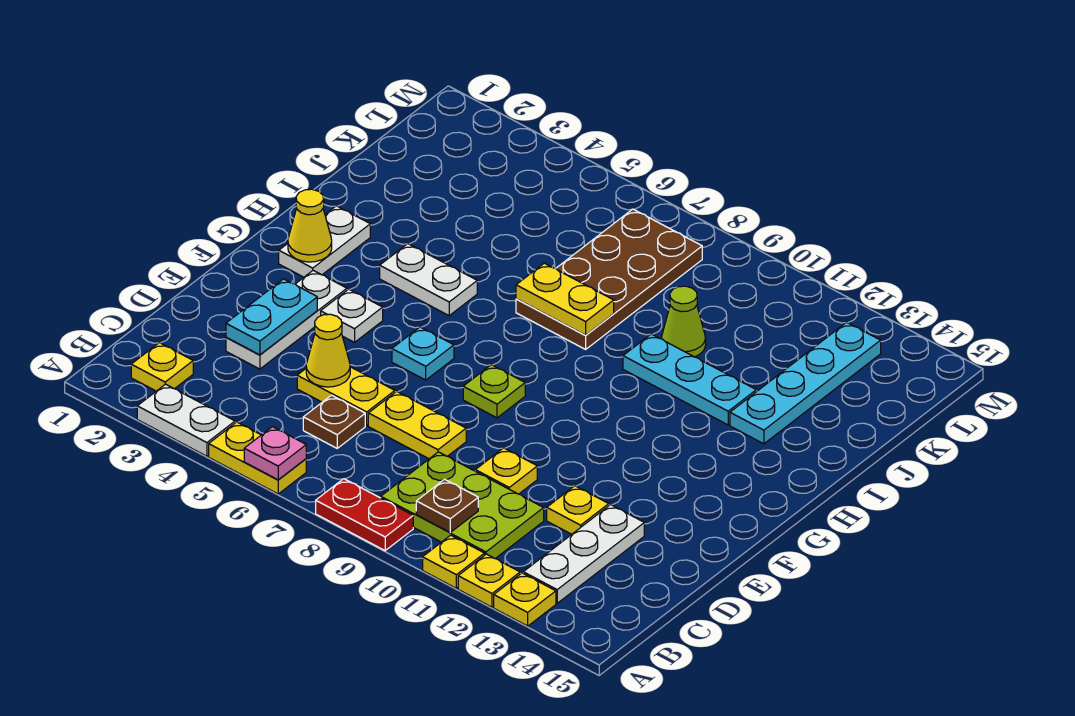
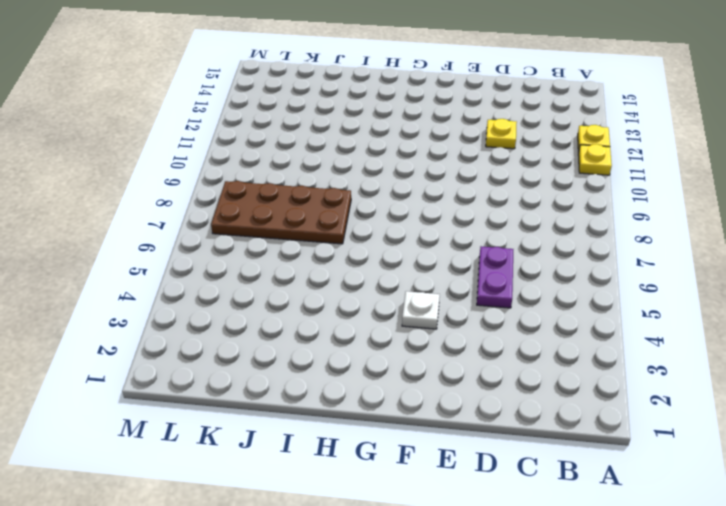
purple plate D5:D6 level 1 -> yellow plate D5:D6 level 1
none -> white plate A3:A4 level 1
none -> yellow plate A5:A6 level 1
none -> red plate A8:A9 level 1
none -> yellow plate A13 level 1

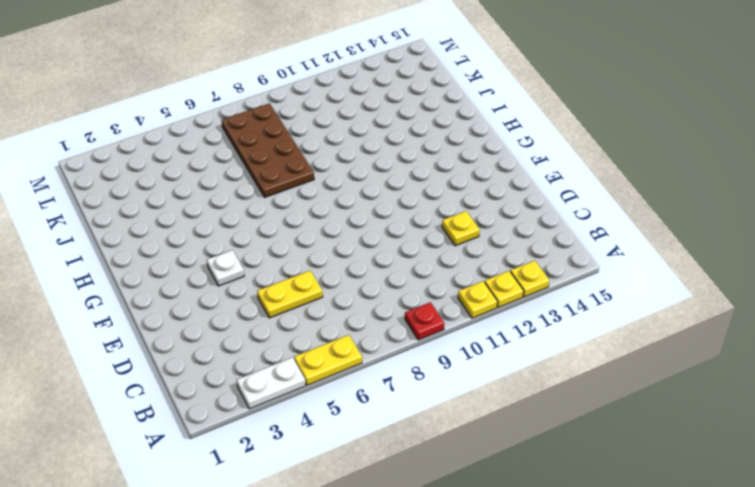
red plate A9 level 1 -> red plate A8:A9 level 1
none -> yellow plate B2 level 1
none -> lime plate B9:C11 level 1
none -> white plate B13:D13 level 1
none -> brown plate C6 level 1

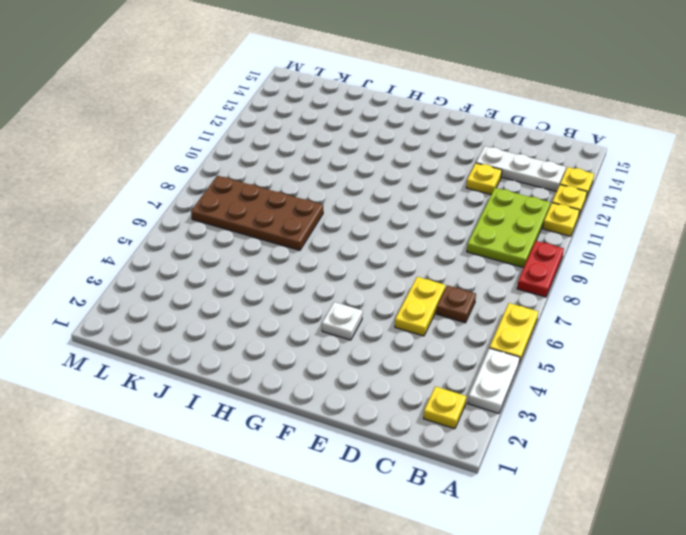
none -> white plate D3:F3 level 1
none -> yellow plate D7:D8 level 1
none -> yellow plate D10 level 1
none -> cyan plate F6 level 1

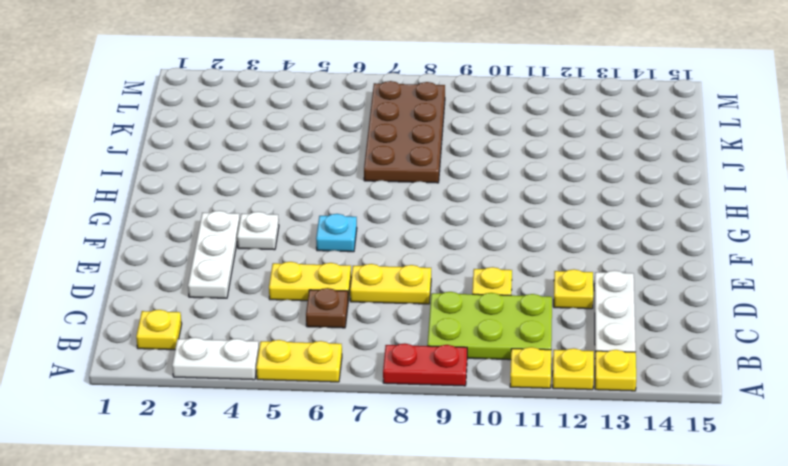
none -> lime plate F8 level 1
none -> white plate G2:H2 level 1
none -> white plate H4:H5 level 1
none -> cyan plate I10:I12 level 1

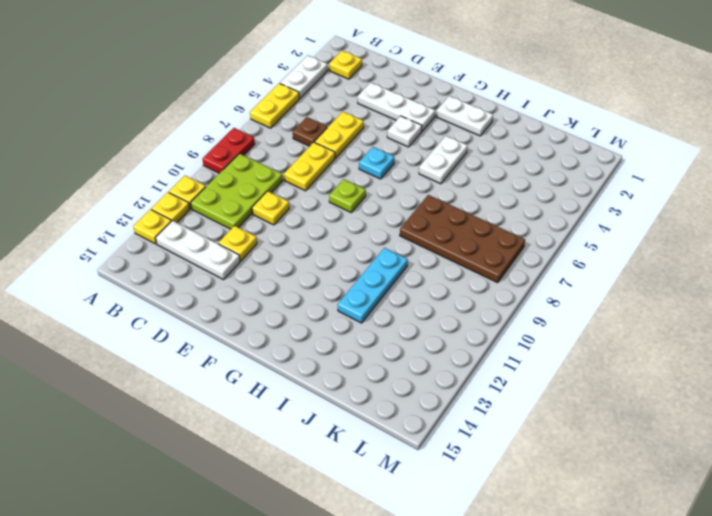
none -> cyan plate I13:L13 level 1
none -> lime cone J10 level 1
none -> pink plate A6 level 2
none -> brown plate B10 level 2

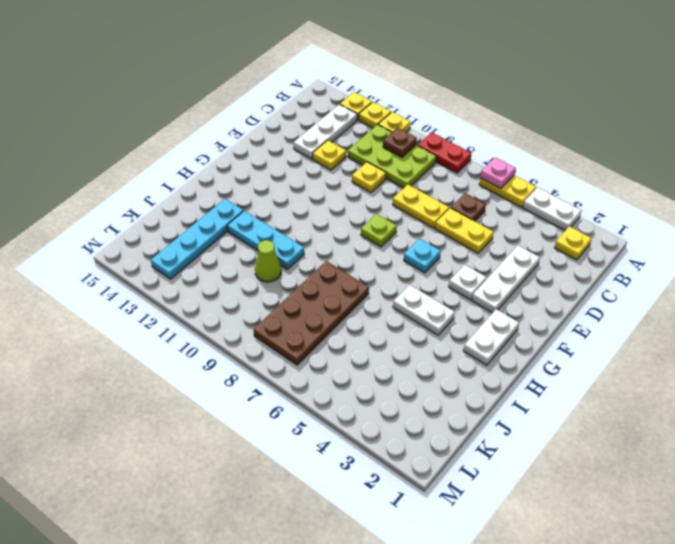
none -> cyan plate D3:E3 level 2
none -> yellow cone D5 level 2
none -> yellow cone G2 level 2
none -> yellow plate I7:I8 level 2

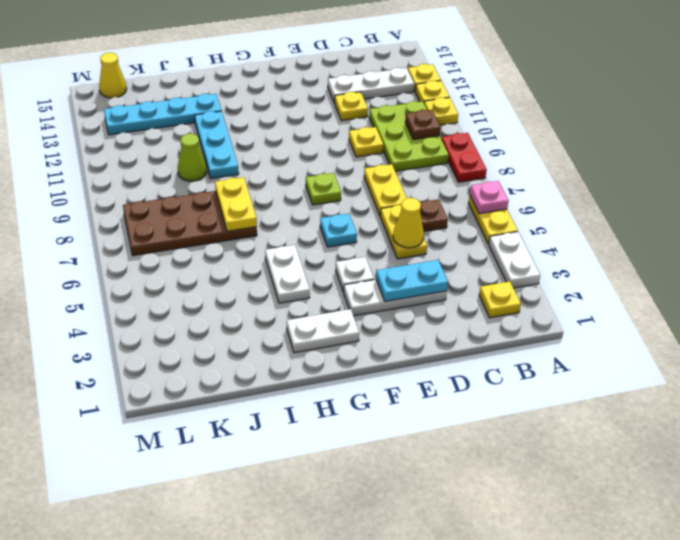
yellow cone L15 level 1 -> yellow cone G2 level 2

